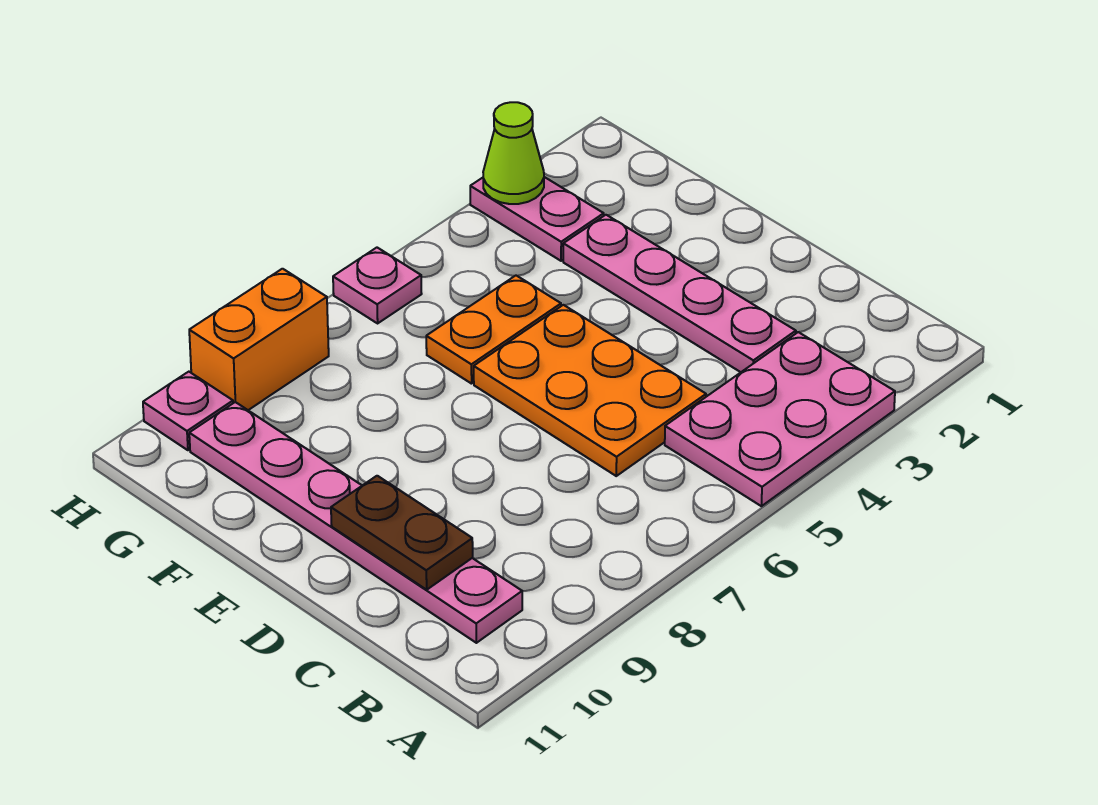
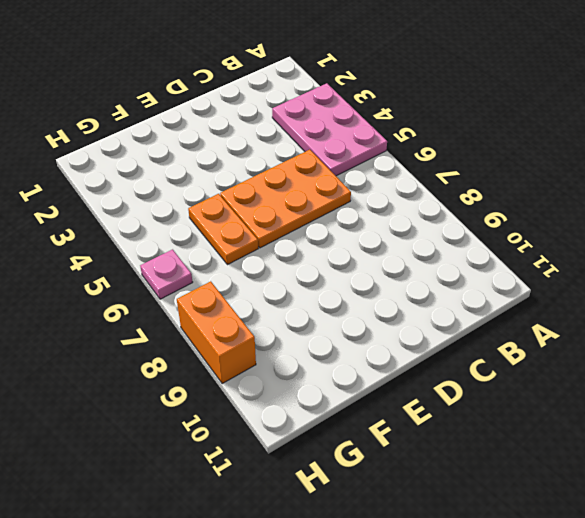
none -> pink plate B10:G10 level 1
none -> pink plate C3:F3 level 1

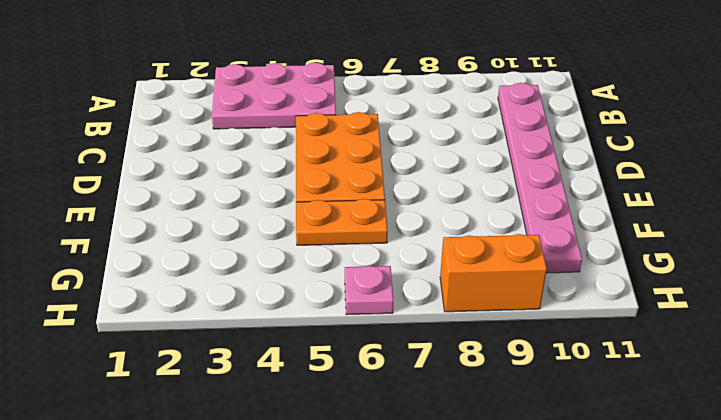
none -> pink plate C3:F3 level 1
none -> pink plate G3:H3 level 1

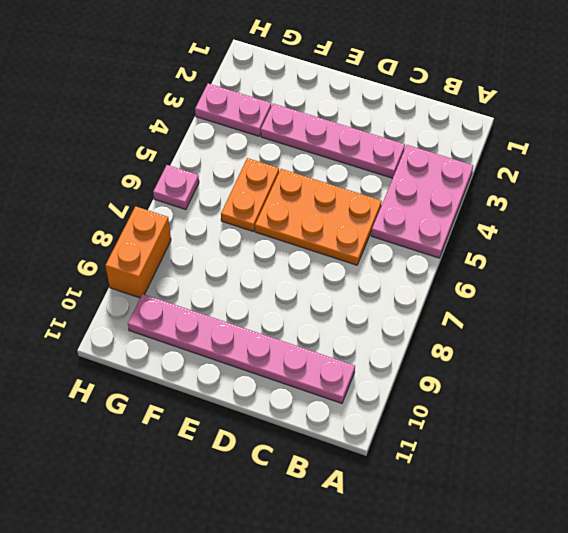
none -> pink plate H10 level 1
none -> brown plate C10:D10 level 2

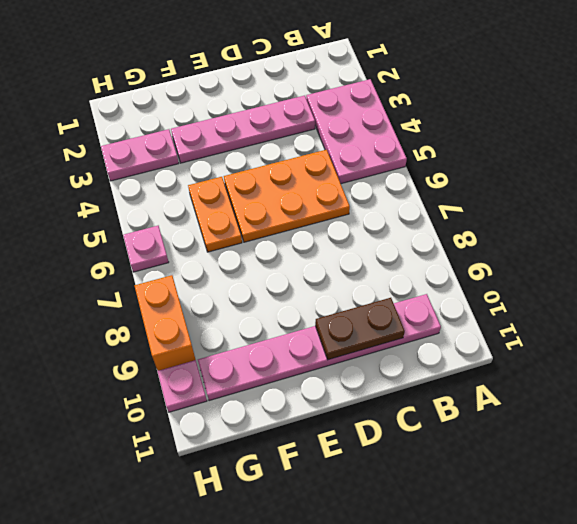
none -> lime cone H3 level 2

